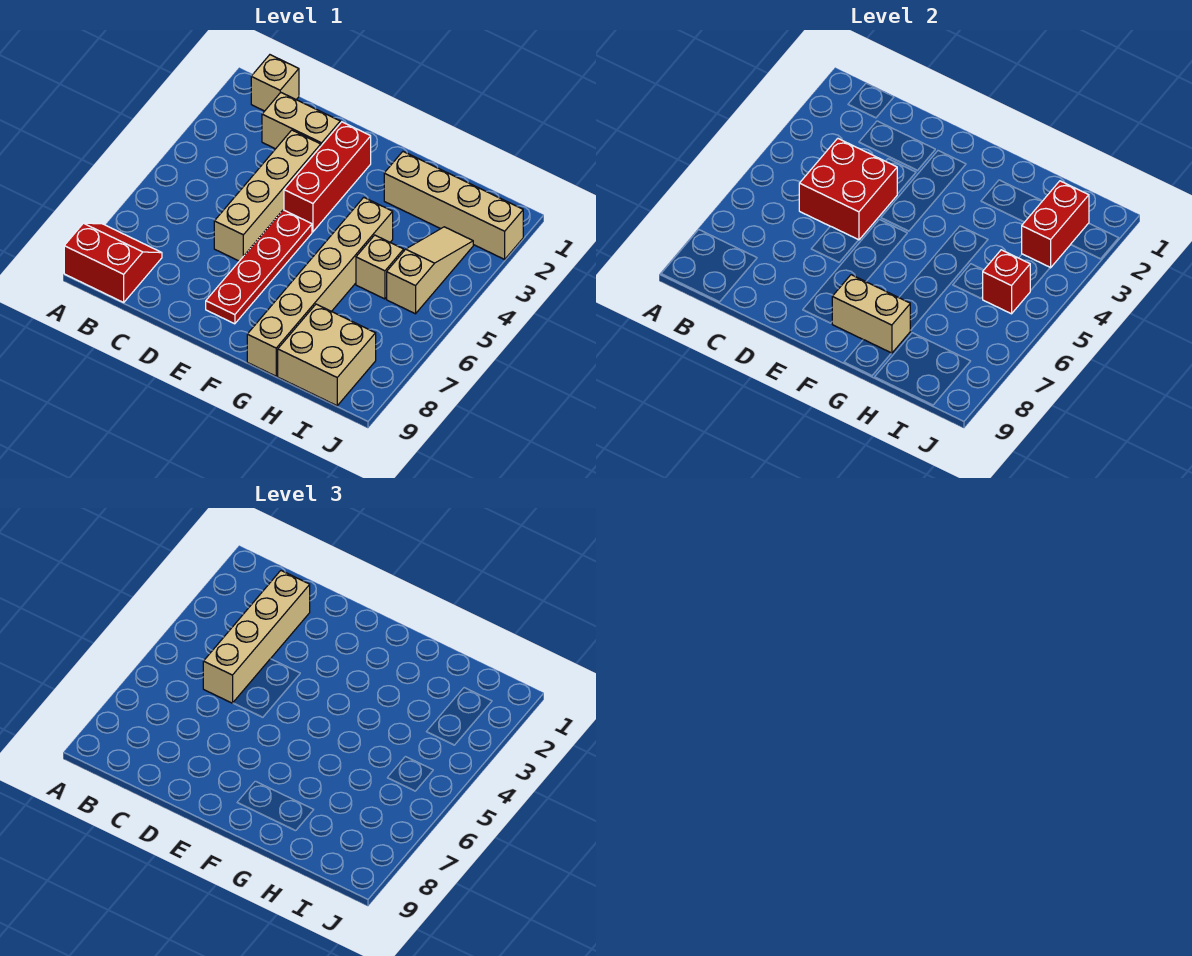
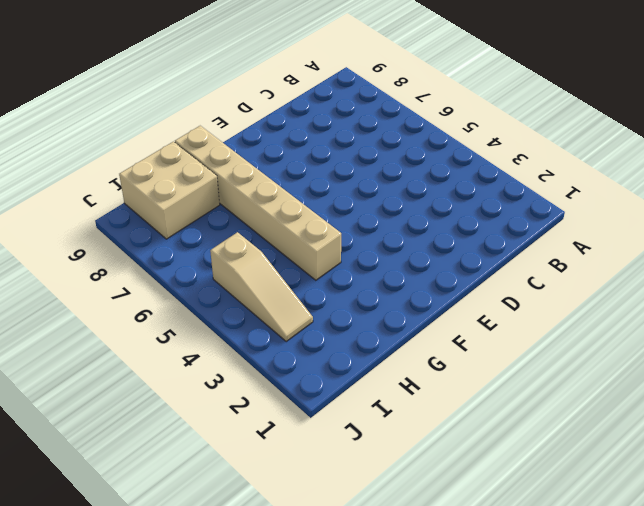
none -> red slope A8:B9 level 1 top 9
none -> tan brick B1 level 1
none -> tan brick C2:D2 level 1

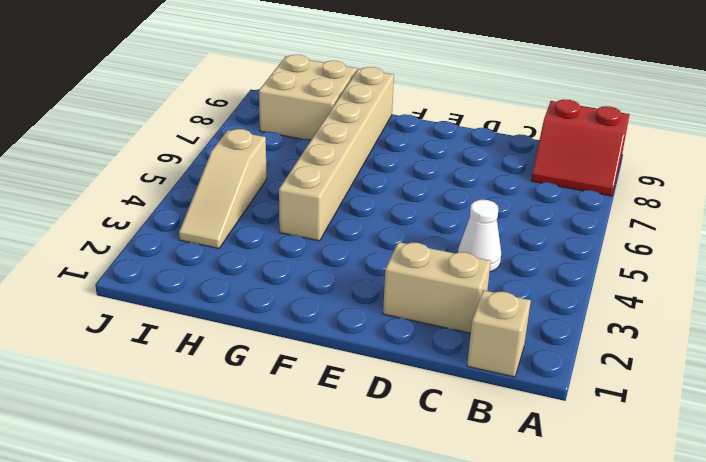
white cone C4 level 1 -> none
none -> tan brick D3:D6 level 1
none -> red brick E2:E4 level 1
none -> red plate E5:E8 level 1

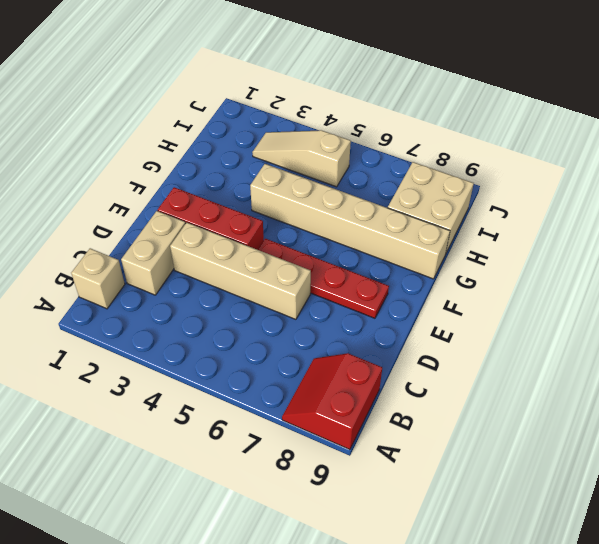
none -> tan brick G2:J2 level 1
none -> tan brick H5 level 1
none -> red brick C4:D5 level 2

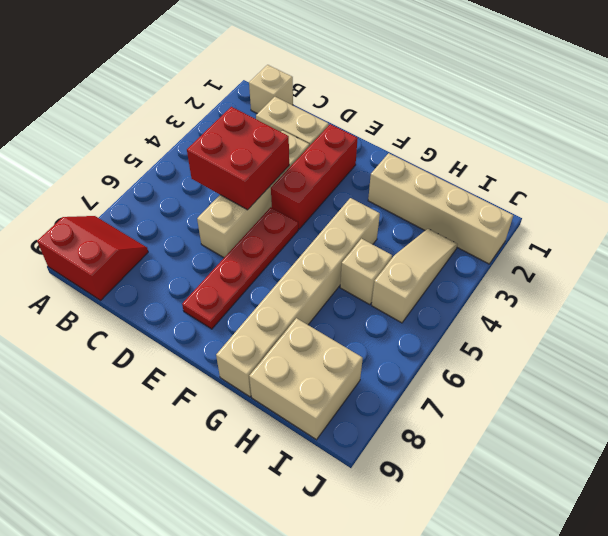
none -> tan brick F8:G8 level 2
none -> red brick I2:I3 level 2
none -> red brick I5 level 2

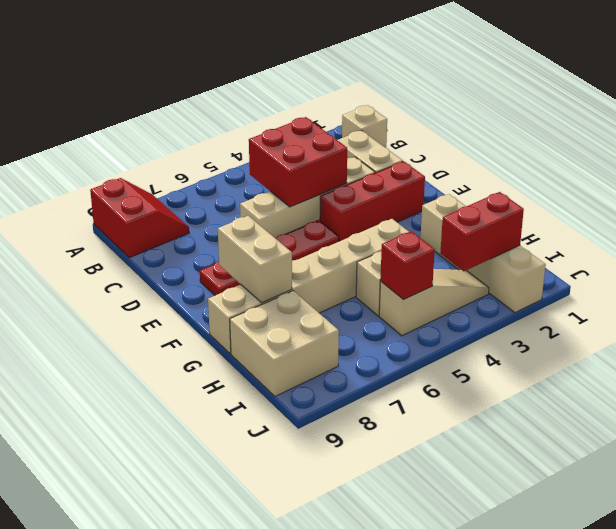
none -> tan brick C2:C5 level 3

